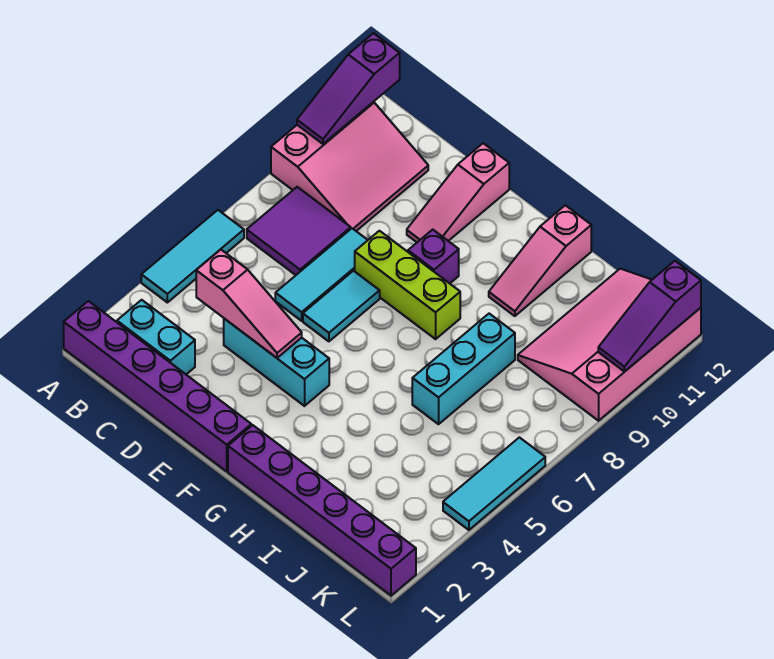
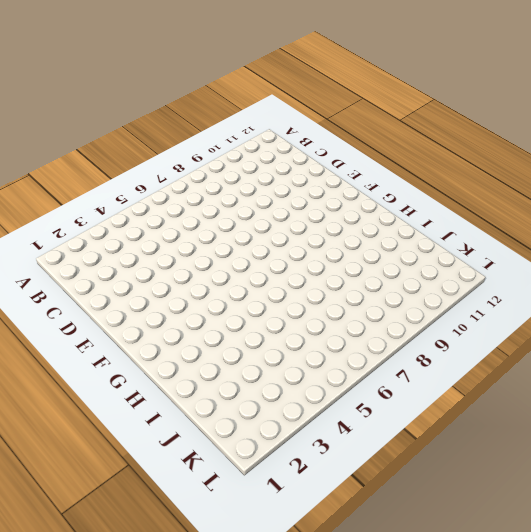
none -> purple brick A1:F1 level 1
none -> cyan tile A4:A6 level 1
none -> pink slope A9:C11 level 1 top A

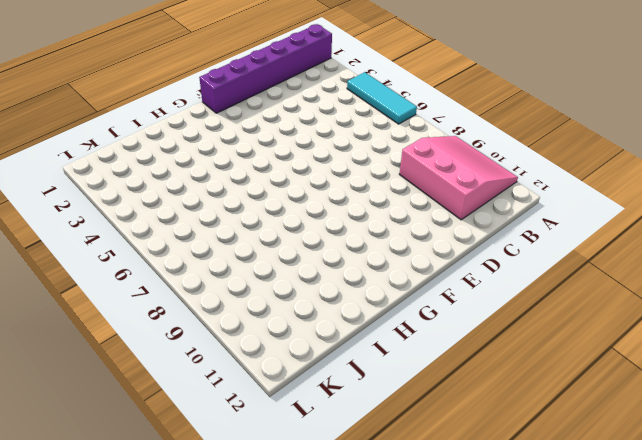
pink slope A9:C11 level 1 top C -> pink slope A9:C11 level 1 top A
none -> cyan brick B2:C2 level 1
none -> purple tile B7:C8 level 1
none -> cyan brick D4:F4 level 1

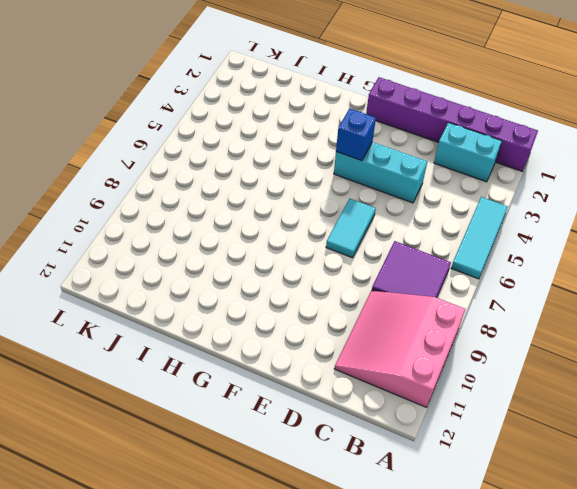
blue brick F4 level 2 -> none
none -> cyan tile D6:D8 level 1
none -> lime brick E8:G8 level 1
none -> pink slope E10:E12 level 1 top 12

